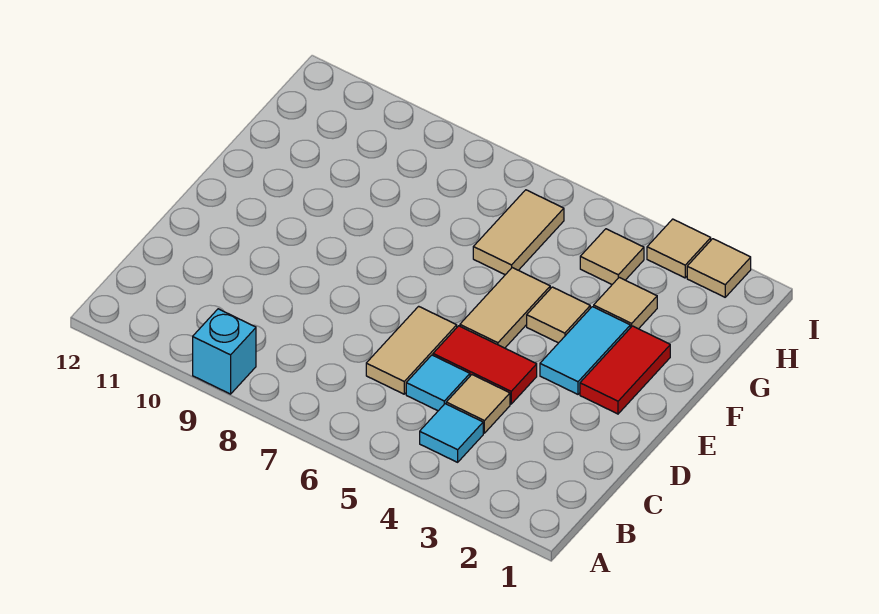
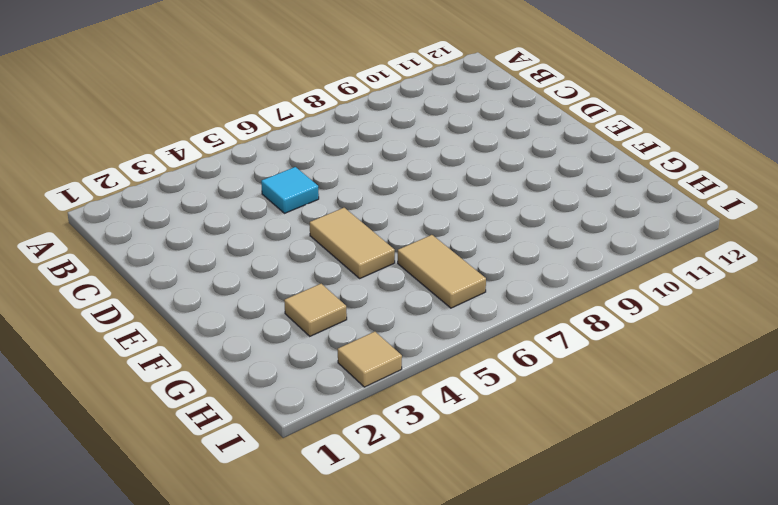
none -> cyan brick A9 level 1
none -> cyan tile B4 level 1
none -> tan tile C4 level 1

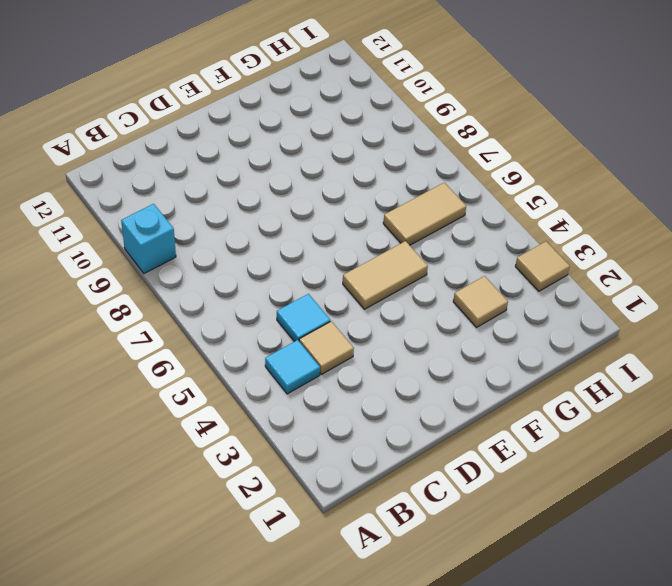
none -> tan tile C6:D6 level 1
none -> red tile D4:D5 level 1
none -> red tile E2:F2 level 1

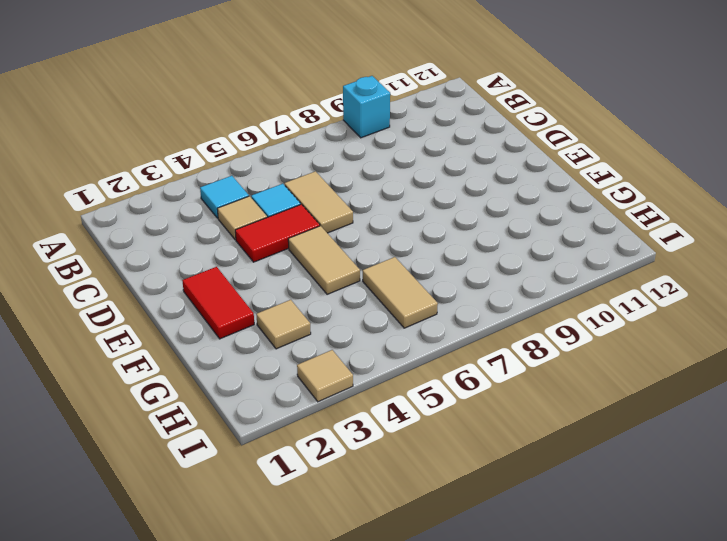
none -> cyan tile E3:F3 level 1
none -> tan tile F4 level 1
none -> tan tile H4 level 1

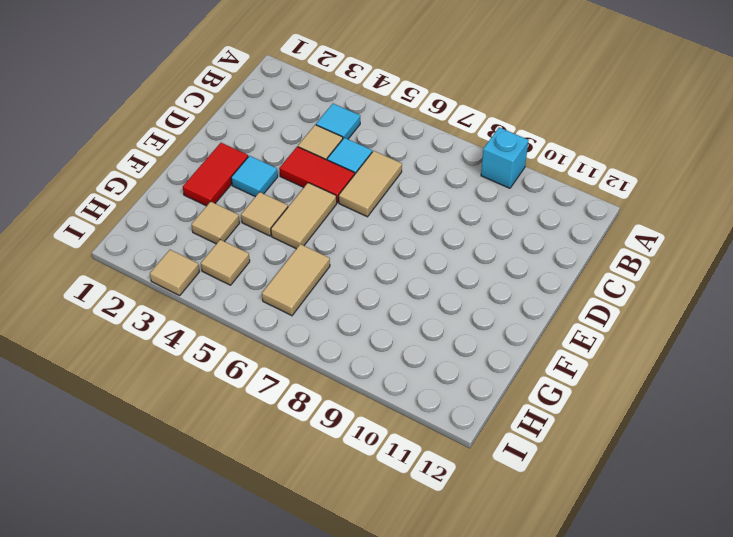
cyan tile E3 level 1 -> cyan tile E3:F3 level 1
none -> tan tile I2 level 1

